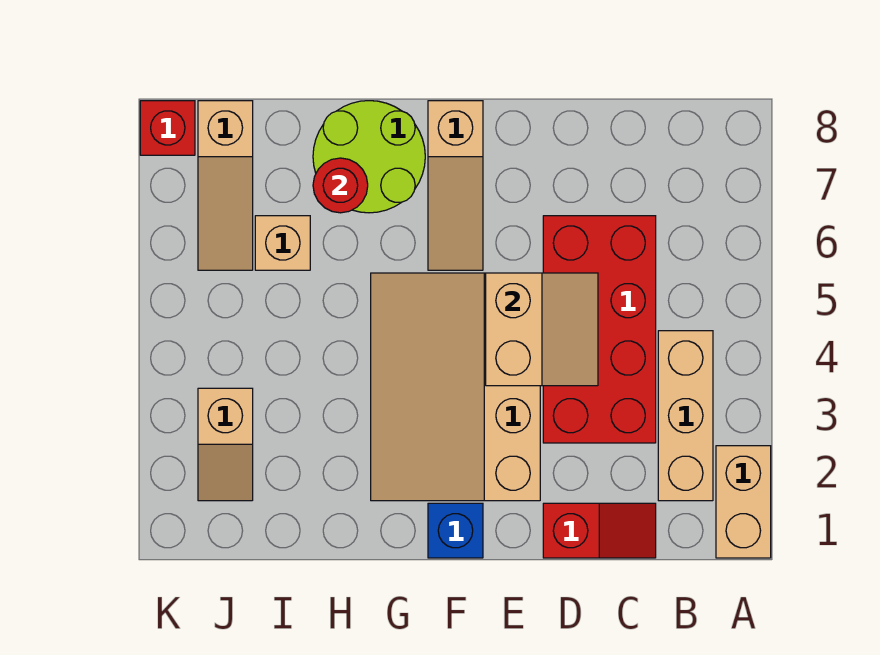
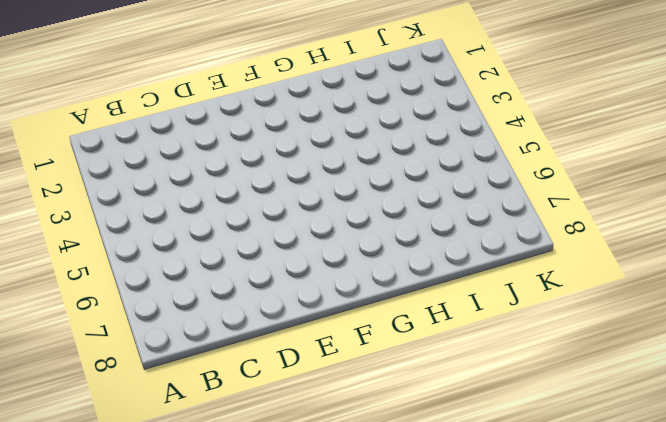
none -> tan brick A1:A2 level 1
none -> tan brick B2:B4 level 1
none -> red slope C1:D1 level 1 top D

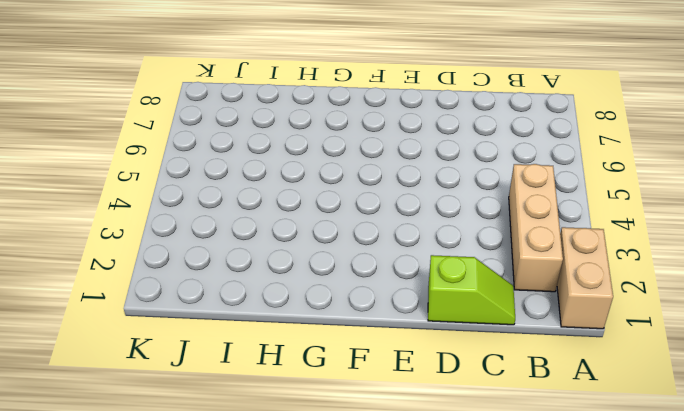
lime slope C1:D1 level 1 top D -> red slope C1:D1 level 1 top D
none -> red brick C3:D6 level 1
none -> tan slope E2:G5 level 1 top E
none -> blue brick F1 level 1

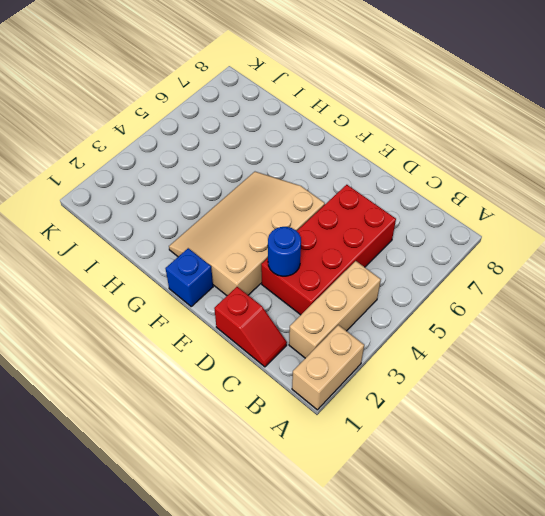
blue round brick D3 level 2 -> none
none -> tan slope F6:F8 level 1 top 8
none -> lime round brick G7:H8 level 1
none -> tan brick I6 level 1

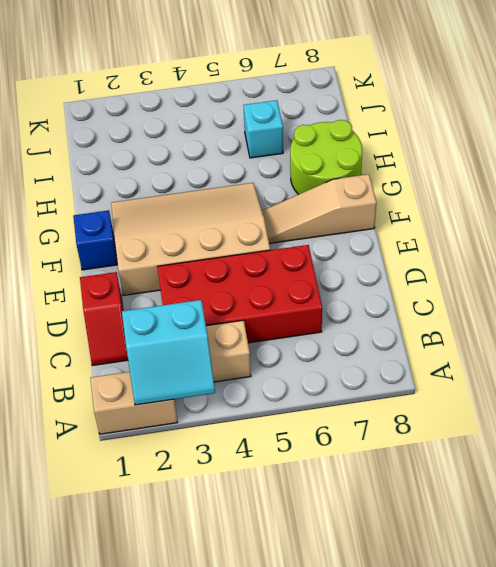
cyan slope A2:B3 level 2 top B -> none
cyan brick I6 level 1 -> tan brick I6 level 1
none -> tan slope J2:J3 level 1 top 3
none -> tan slope J6:J8 level 1 top 8
none -> red brick K8 level 1

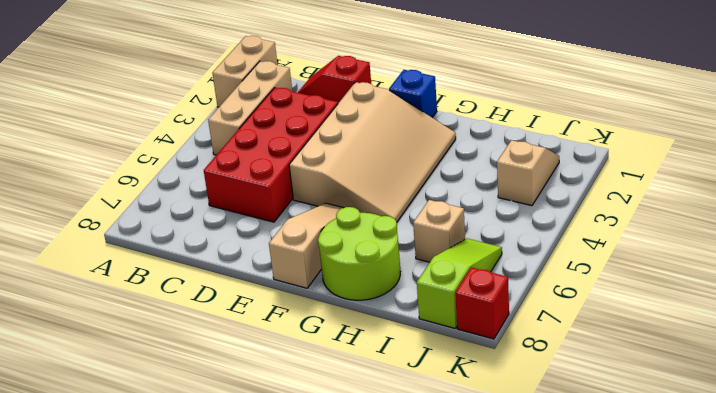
lime slope J6:J8 level 1 top 8 -> tan slope J6:J8 level 1 top 8
none -> tan slope D4:E5 level 2 top E
none -> red round brick H7 level 2

